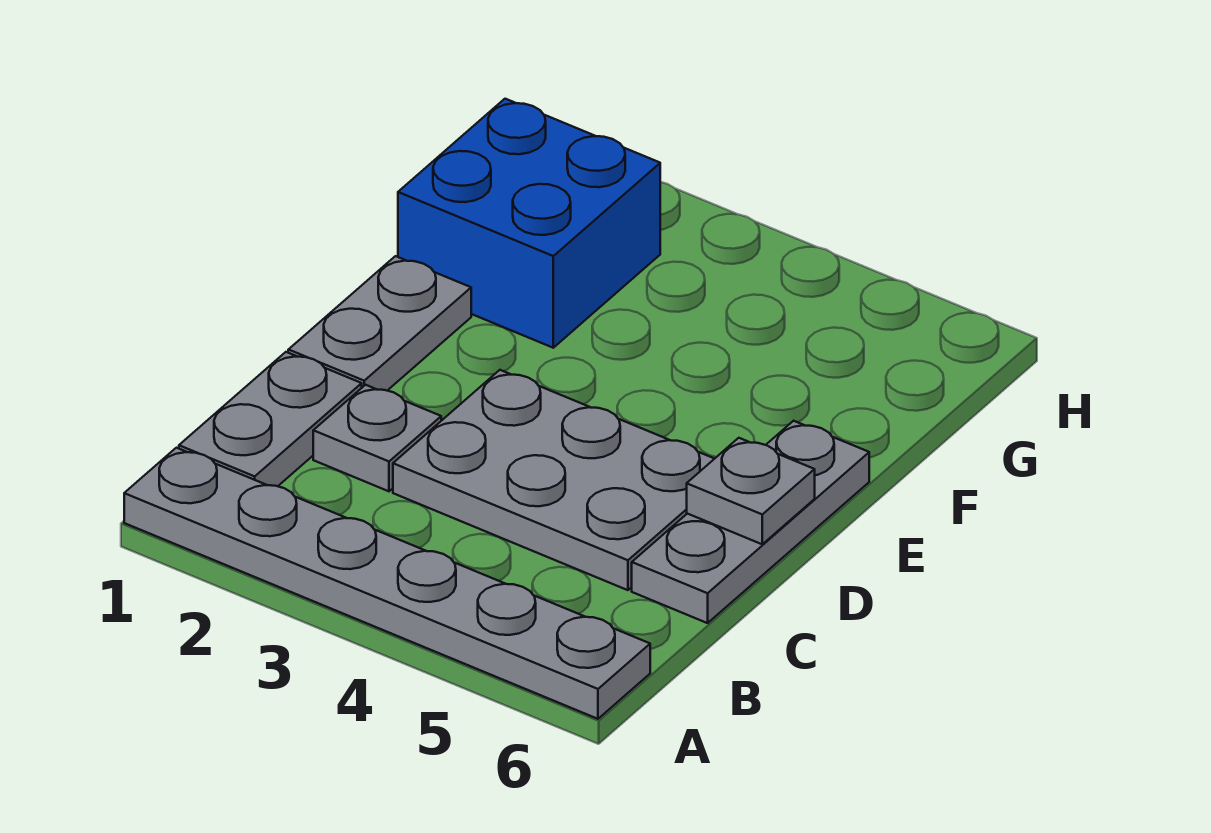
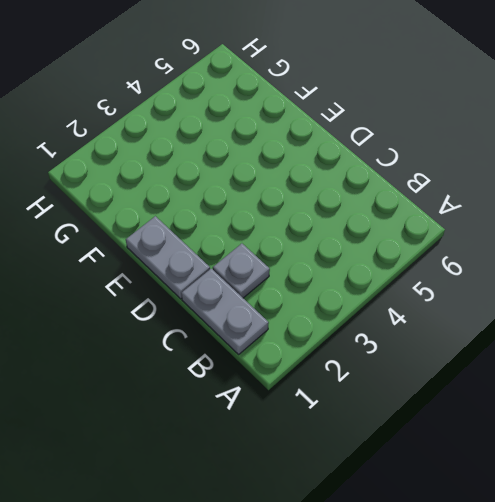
none -> grey plate A1:A6 level 1
none -> grey plate C3:D5 level 1

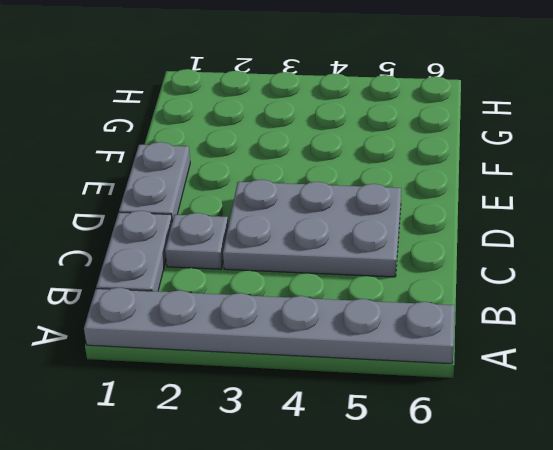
none -> grey plate C6:E6 level 1
none -> blue brick F1:G2 level 1

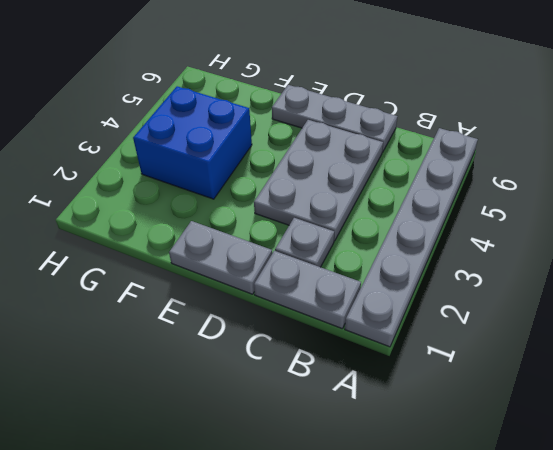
blue brick F3:G4 level 1 -> blue brick F1:G2 level 1
none -> grey plate D6 level 2

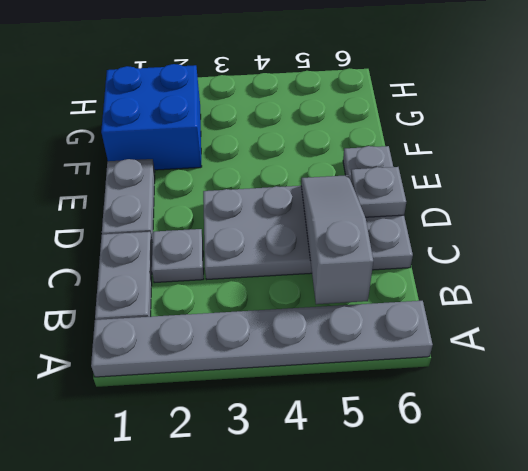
grey slope B5:D5 level 2 top B -> none

